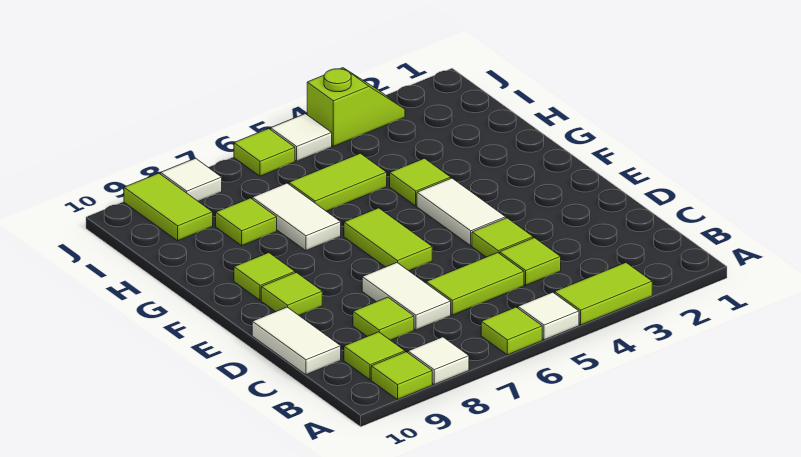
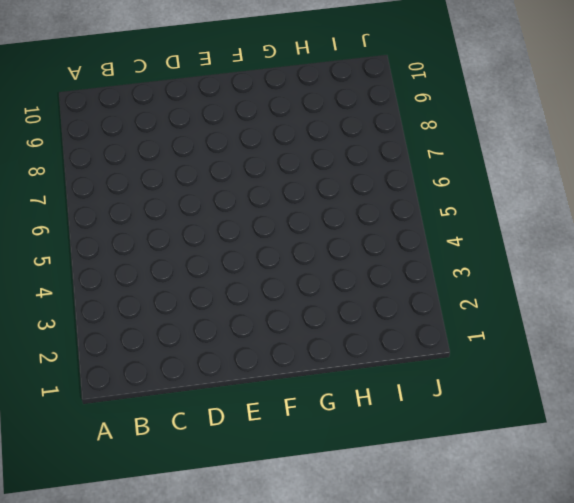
none -> lime tile A3:A4 level 1
none -> white tile A5 level 1
none -> lime tile A6 level 1

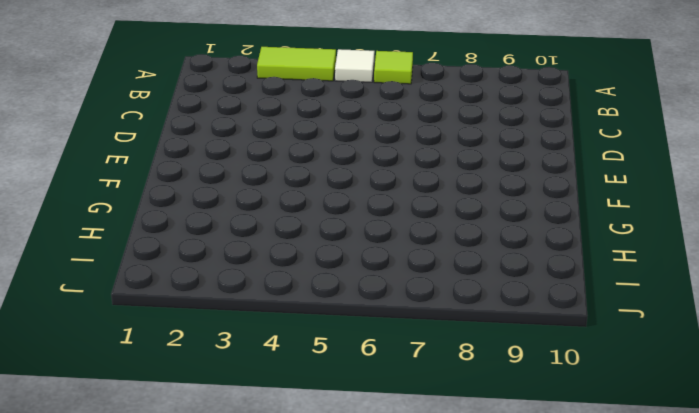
none -> white tile A8 level 1
none -> lime tile A9 level 1
none -> lime tile B9 level 1

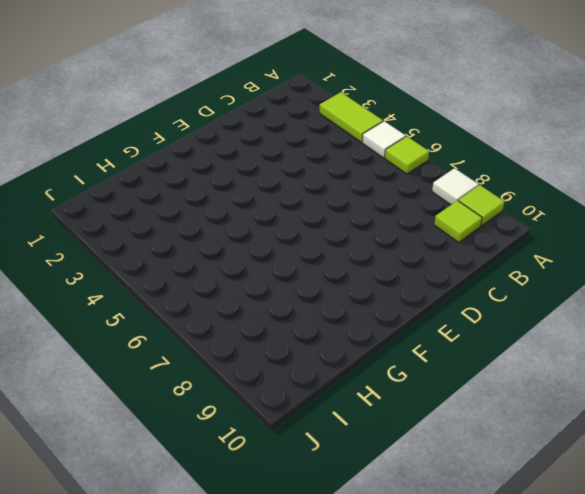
none -> lime tile C4 level 1
none -> lime tile C5:C6 level 1
none -> white tile C7:D7 level 1

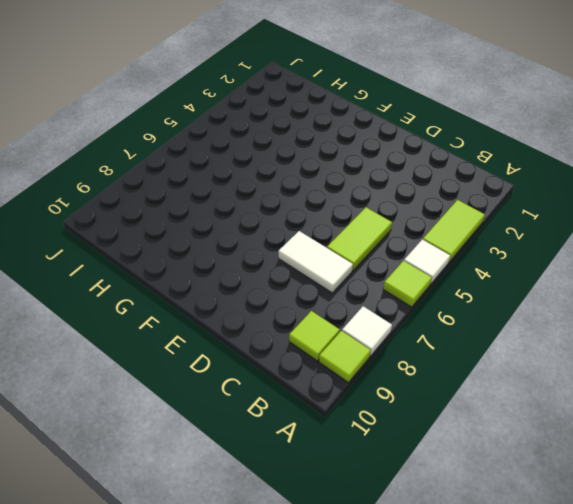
none -> lime tile C4 level 1
none -> lime tile C8 level 1
none -> white tile C10:D10 level 1

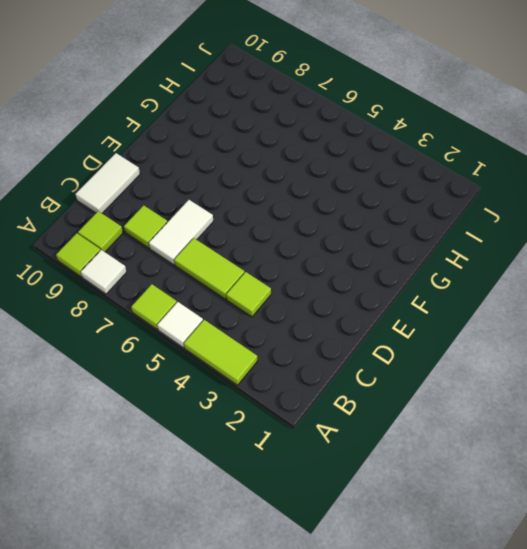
none -> lime tile D4 level 1
none -> white tile E4:F4 level 1
none -> lime tile E6:F6 level 1

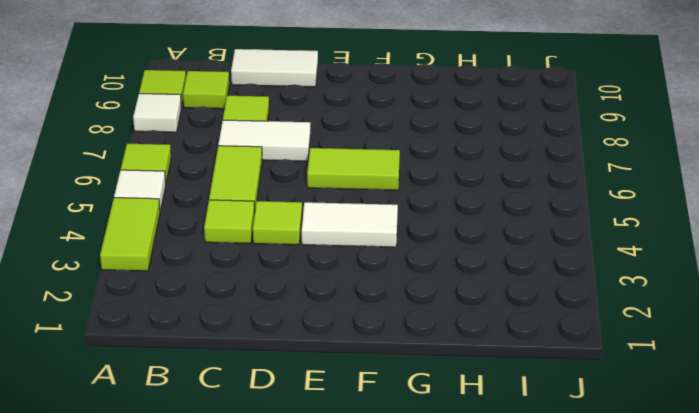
none -> lime tile E9 level 1
none -> lime tile F9 level 1
none -> lime tile G4 level 1

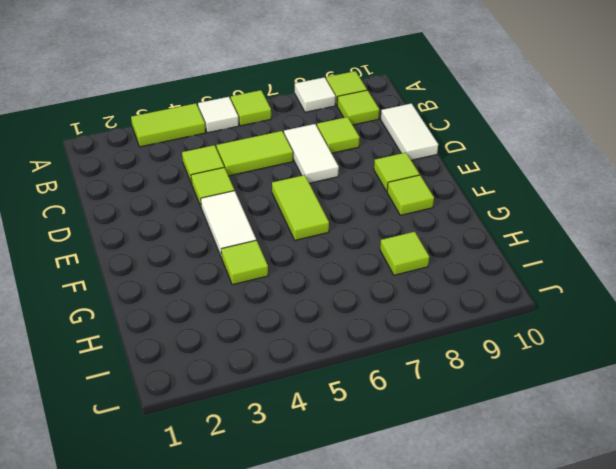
none -> white tile G7:H7 level 1
none -> lime tile H5:H6 level 1
none -> lime tile I9:J9 level 1

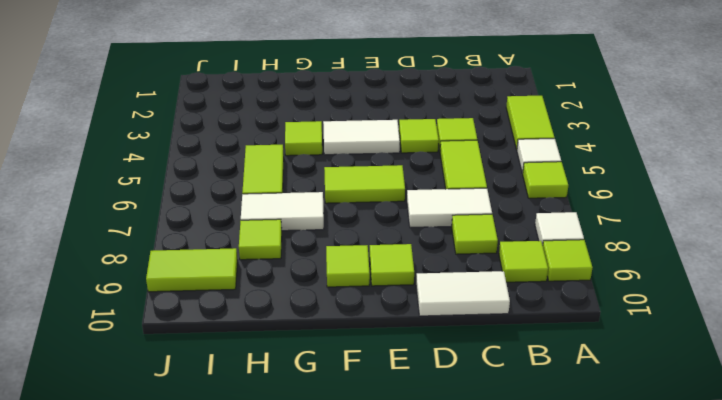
none -> lime slope J3:J4 level 1 top 4
none -> white tile J5 level 1
none -> lime tile J6 level 1

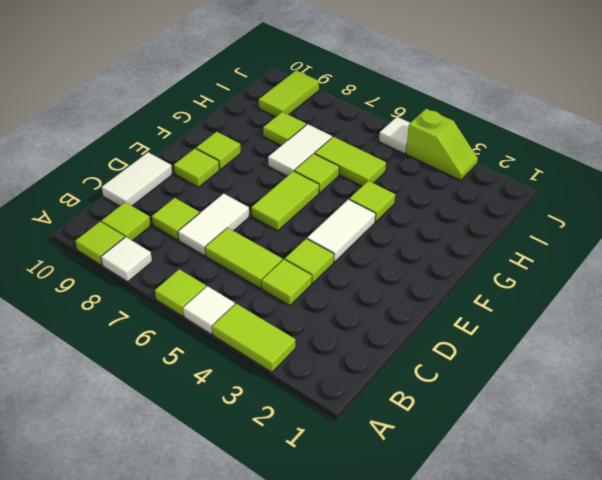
lime tile G6 level 1 -> lime tile J6 level 1
none -> white tile J8 level 1

